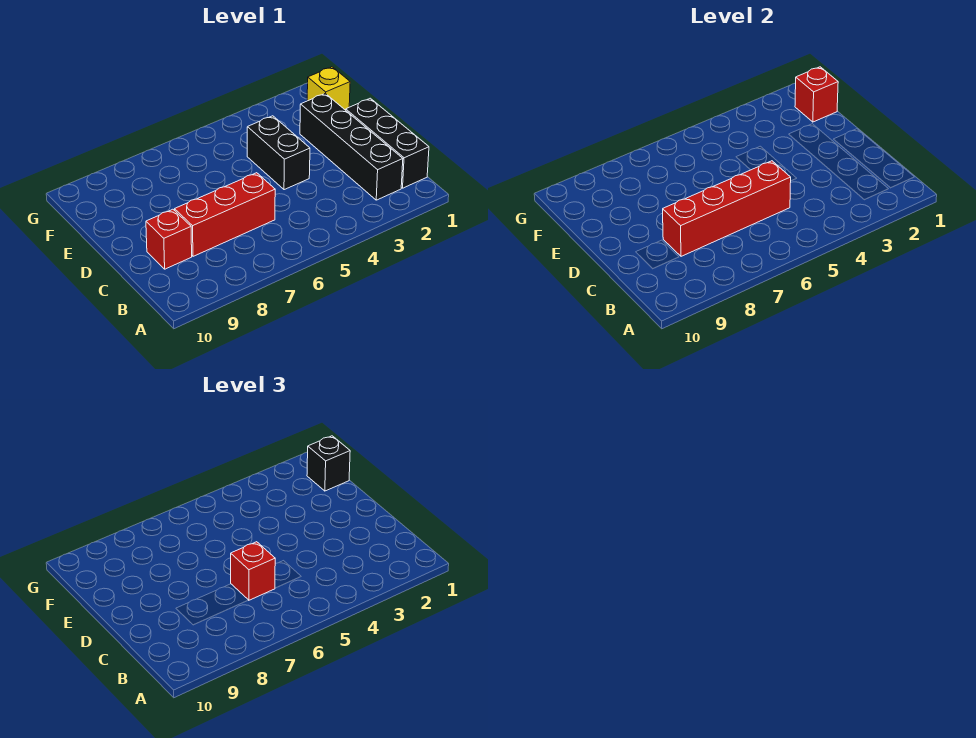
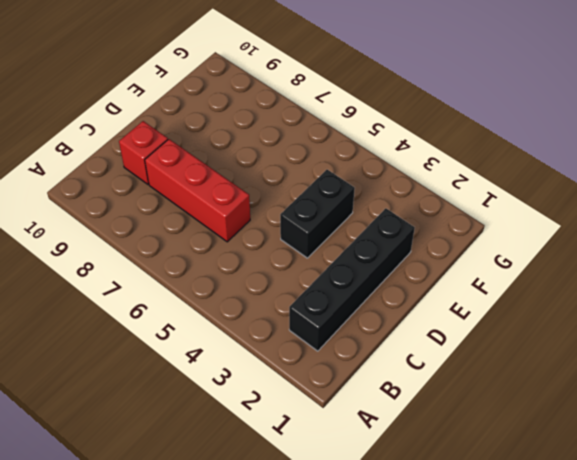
none -> black brick B1:D1 level 1
none -> yellow brick F1 level 1

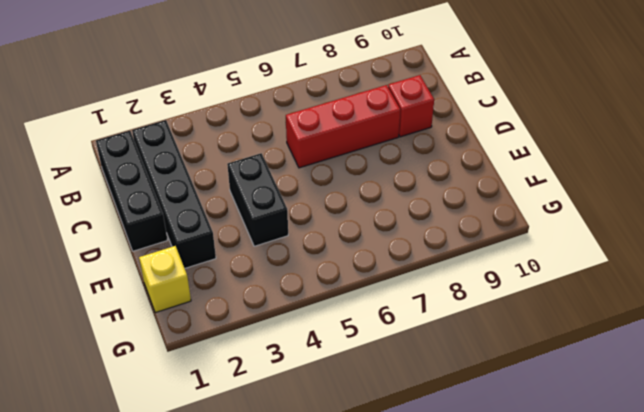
none -> red brick C5:C8 level 2
none -> red brick F1 level 2

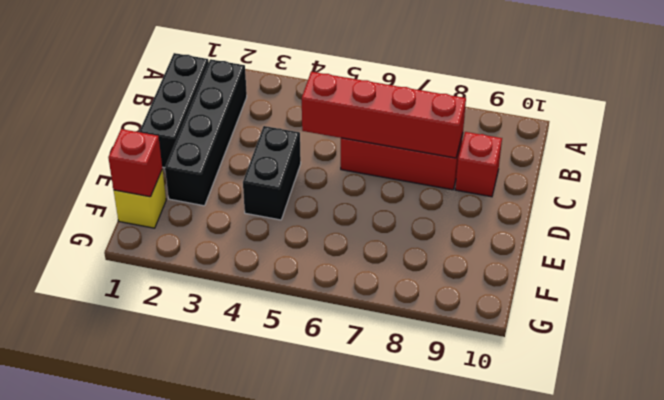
none -> red brick C6 level 3
none -> black brick F1 level 3

